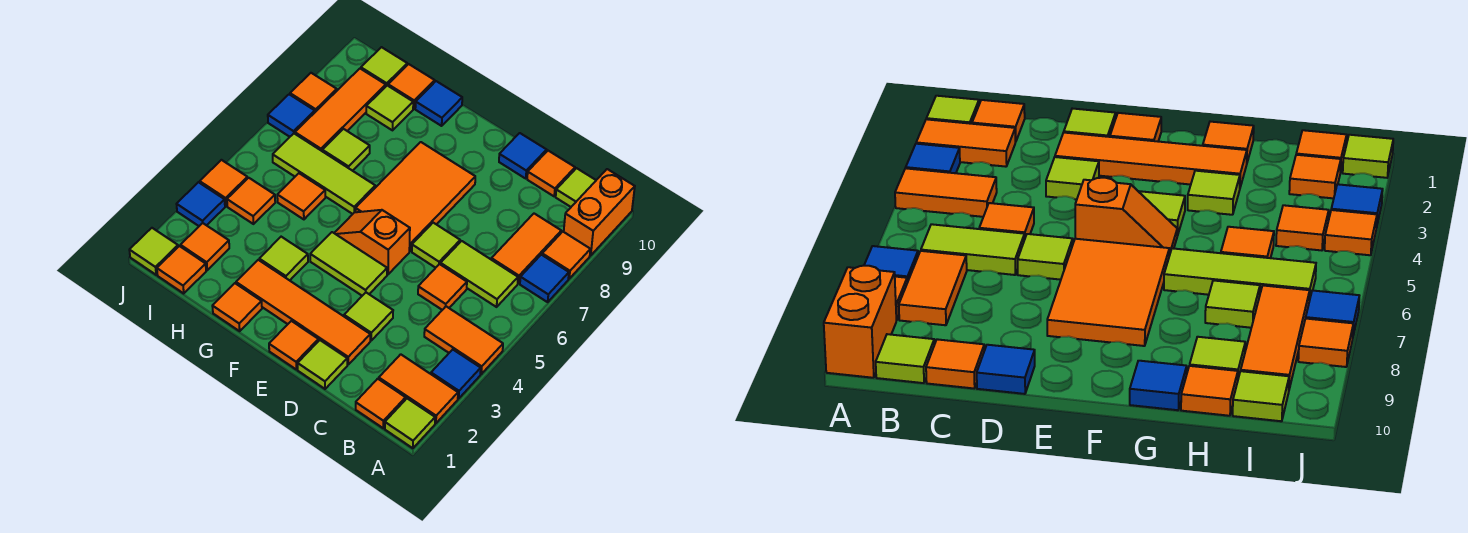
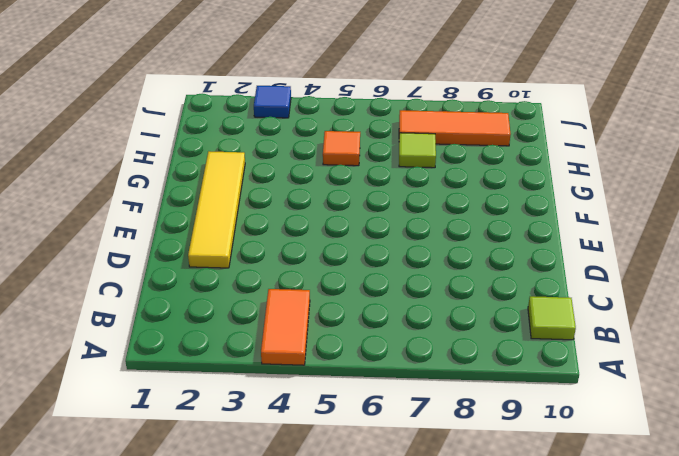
yellow tile D2:G2 level 1 -> orange tile D2:G2 level 1
none -> lime tile A1 level 1
none -> orange tile A2:B2 level 1
none -> blue tile A3 level 1
none -> blue tile A7 level 1

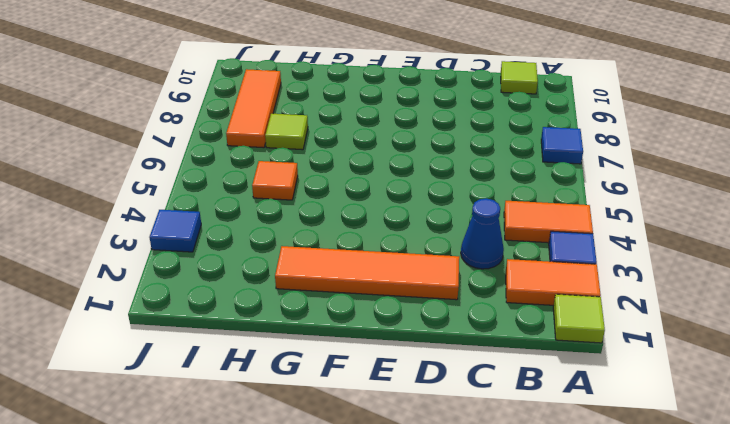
blue cone C3 level 1 -> none
none -> orange tile A8 level 1
none -> orange brick A9:A10 level 1
none -> orange tile B1 level 1
none -> lime tile B6:C6 level 1

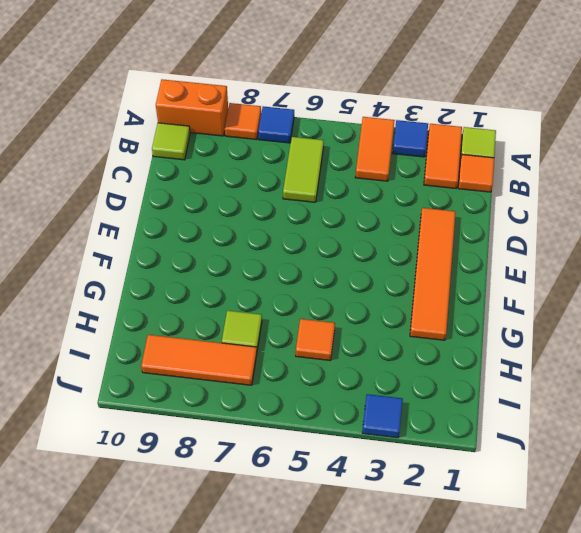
none -> orange tile B7:B8 level 1
none -> orange tile C5 level 1
none -> orange tile C10 level 1
none -> lime tile D1 level 1

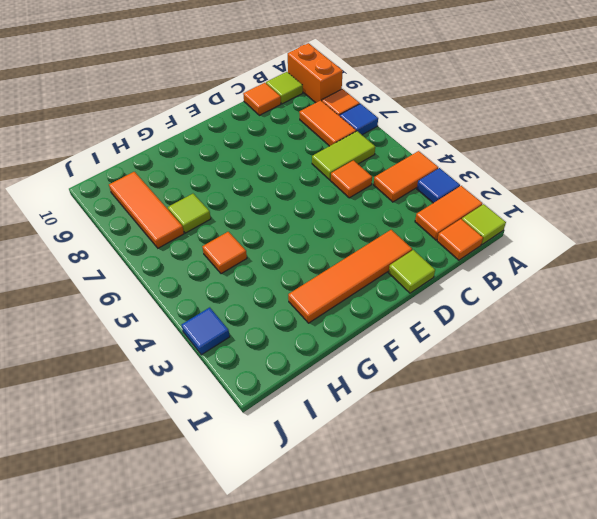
none -> lime tile D3 level 1
none -> lime tile D6 level 1
none -> blue tile D10 level 1
none -> orange tile E1 level 1

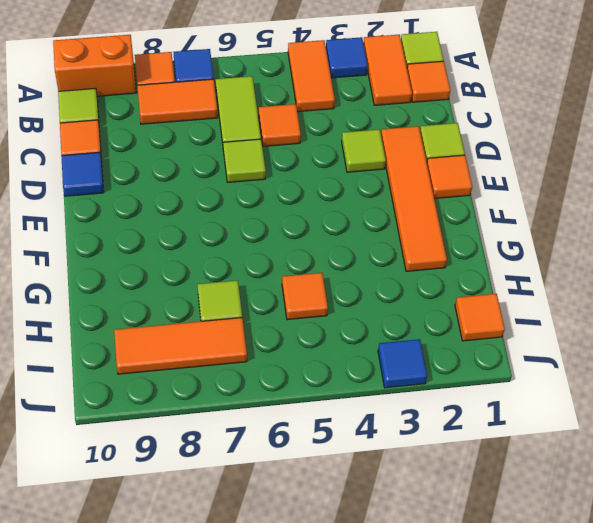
none -> lime tile E4:F4 level 1
none -> orange slope E5:F5 level 1 top E
none -> orange tile E6:F8 level 1
none -> orange tile G1 level 1

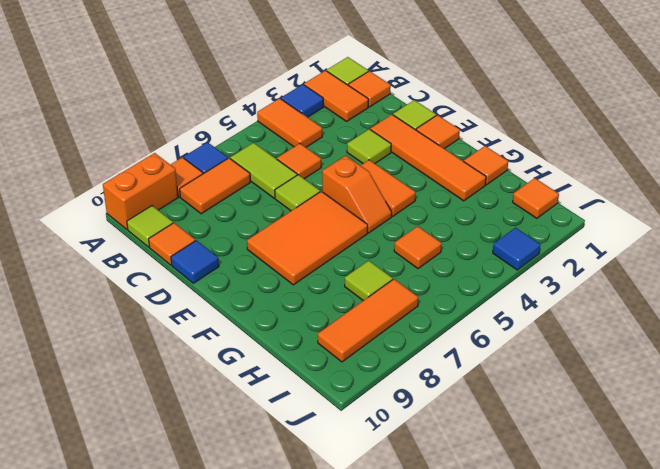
orange tile E4:F4 level 1 -> lime tile E4:F4 level 1
none -> lime tile G3 level 1
none -> lime tile G6:I6 level 1
none -> blue tile G10 level 1
none -> lime tile H9 level 1

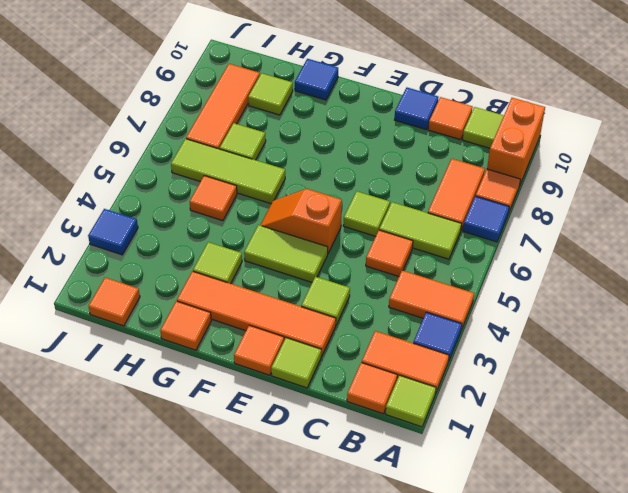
none -> orange tile E6:F8 level 1
none -> orange tile H10 level 1
none -> orange tile I2 level 1
none -> orange tile I4 level 1

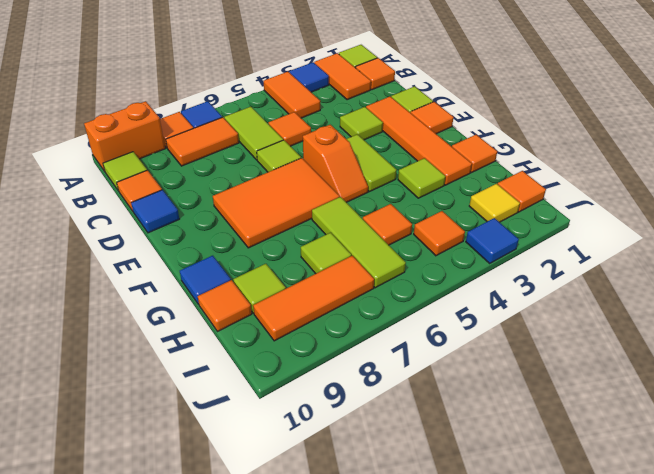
yellow tile I2 level 1 -> orange tile I2 level 1
none -> lime tile I10 level 1
none -> lime tile J1 level 1
none -> orange tile J4 level 1
none -> blue tile J7 level 1

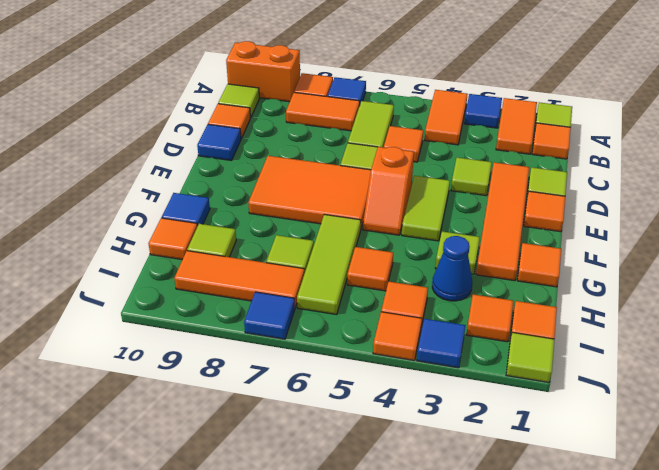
blue cone H3 level 1 -> none
none -> lime tile I10 level 1
none -> orange tile J8 level 1

